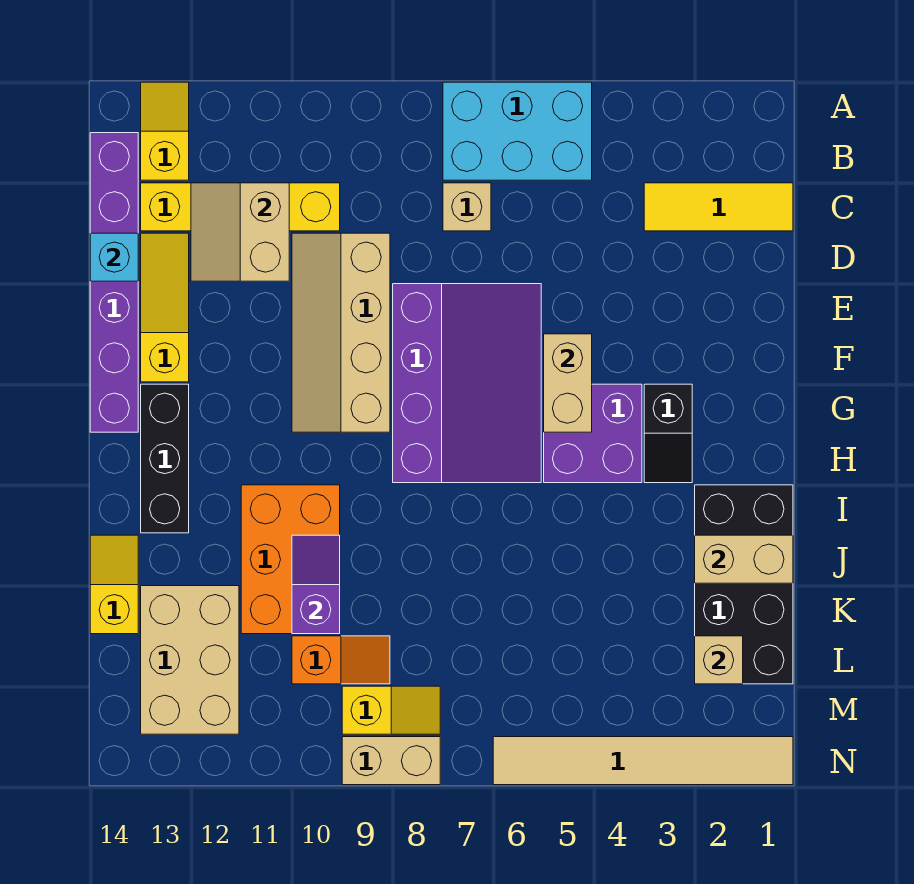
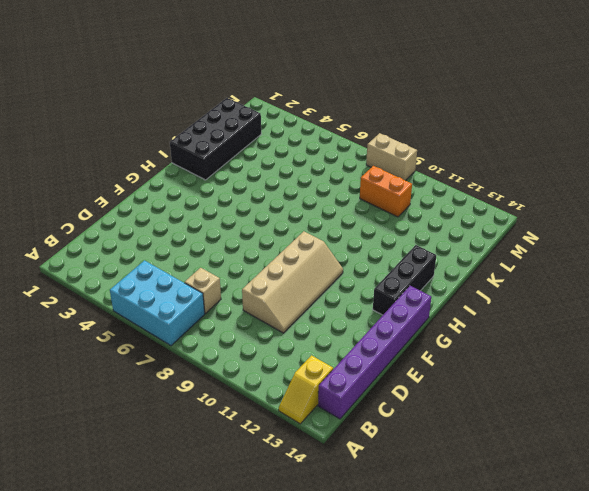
orange brick L9:L10 level 1 -> orange slope L9:L10 level 1 top 10
none -> yellow tile C1:C3 level 1
none -> yellow brick C10:C13 level 1
none -> yellow slope D13:F13 level 1 top F

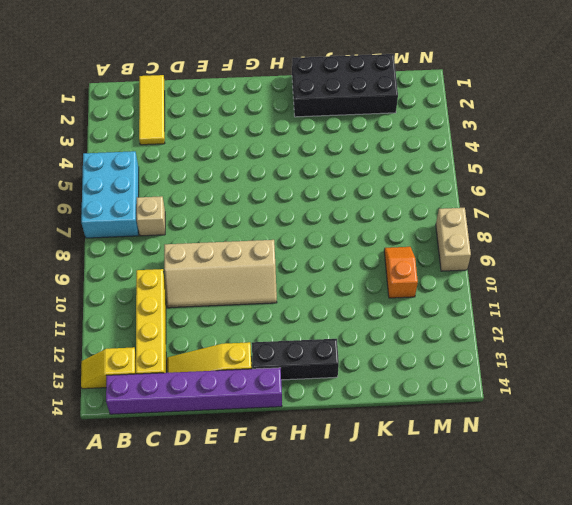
none -> purple slope E6:H8 level 1 top 8
none -> black slope G3:H3 level 1 top G
none -> purple brick G4:H5 level 1

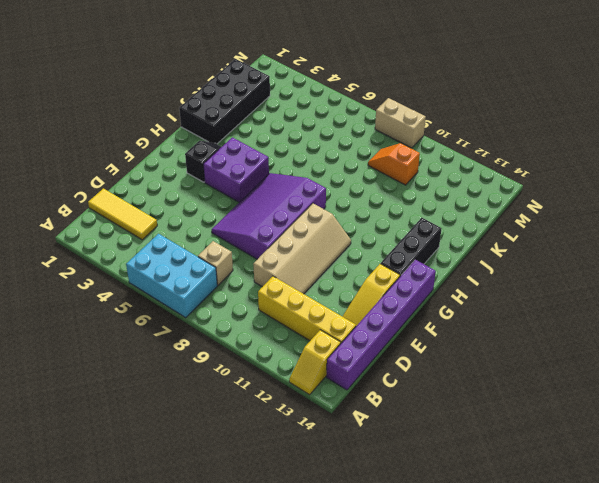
none -> orange brick I10:K11 level 1
none -> yellow slope J14:K14 level 1 top K
none -> tan brick K12:M13 level 1

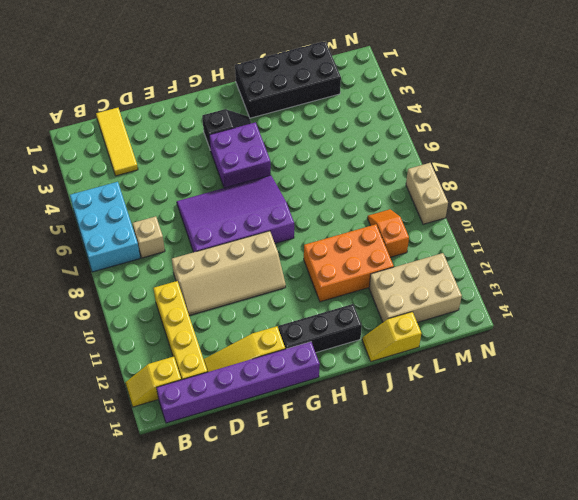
none -> yellow slope M8:M9 level 1 top 9
none -> tan tile N1:N6 level 1
none -> tan slope C11:D12 level 2 top 11

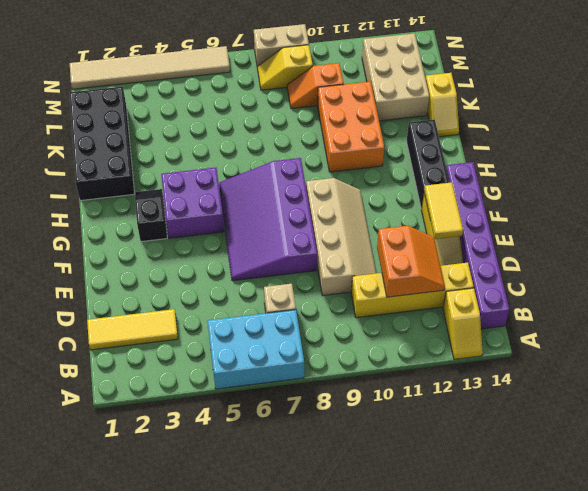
orange slope C11:D12 level 2 top 11 -> tan slope C11:D12 level 2 top 11
yellow tile E13:F13 level 2 -> none
none -> cyan brick D14 level 2
none -> tan brick F5:G5 level 2
none -> tan brick J1:J2 level 2

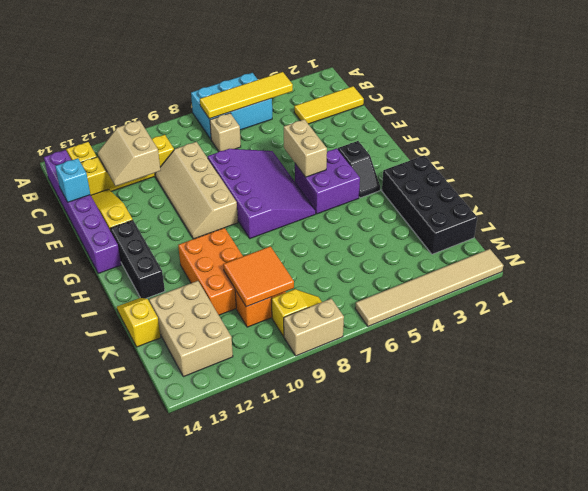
yellow tile B4:B7 level 2 -> none
orange tile K9:L10 level 2 -> purple slope J10:K10 level 2 top K
none -> tan brick J1:J2 level 2
none -> tan brick L2 level 2

